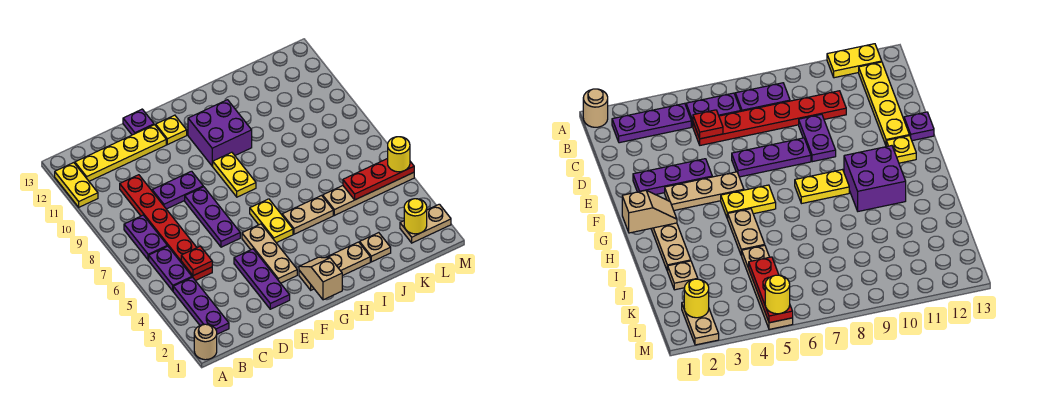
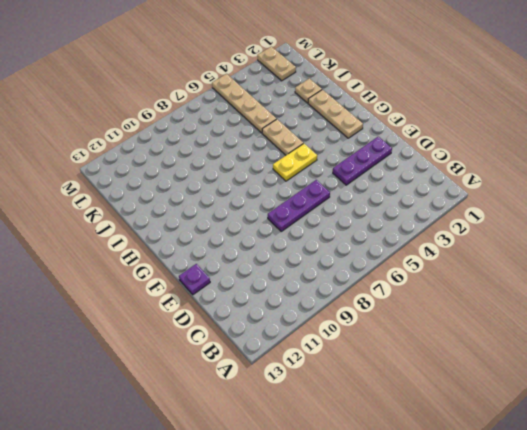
none -> tan round brick A1 level 1
none -> yellow plate A11:A12 level 1
none -> purple plate B2:B4 level 1

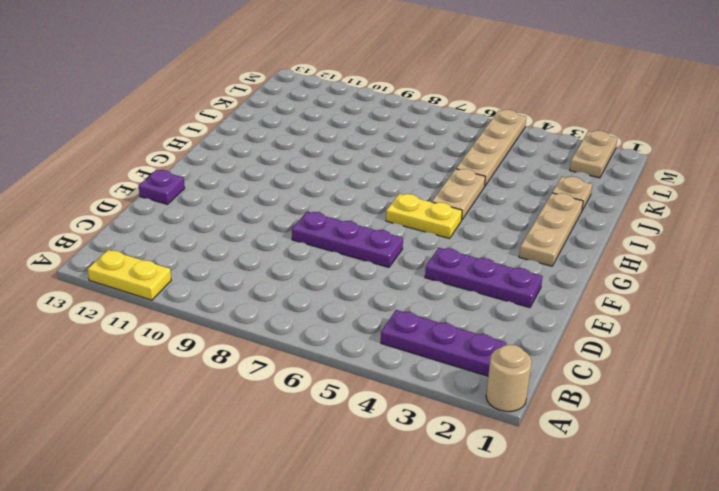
none -> purple plate B5:B6 level 1
none -> purple plate B7:B8 level 1
none -> yellow plate B12:E12 level 1

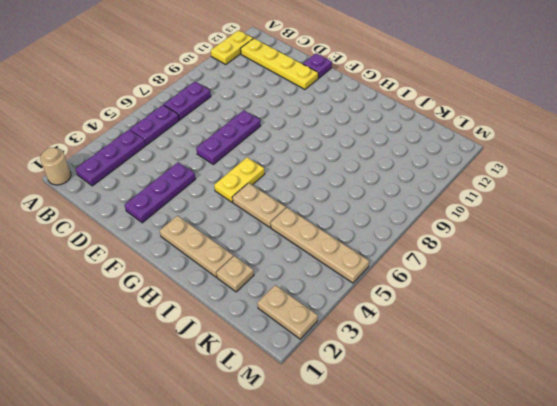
none -> red plate C5:C10 level 1
none -> purple plate D9:E9 level 1
none -> tan plate F3:F5 level 1

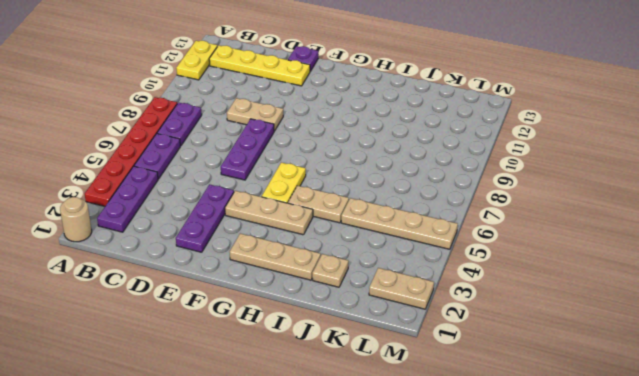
red plate A3:A8 level 1 -> red plate C5:C10 level 1
tan plate D9:E9 level 1 -> purple plate D9:E9 level 1
tan plate F4:H4 level 1 -> tan plate F3:F5 level 1
none -> yellow plate F12 level 1
none -> yellow plate G8:G9 level 1
none -> purple brick G10:H11 level 1

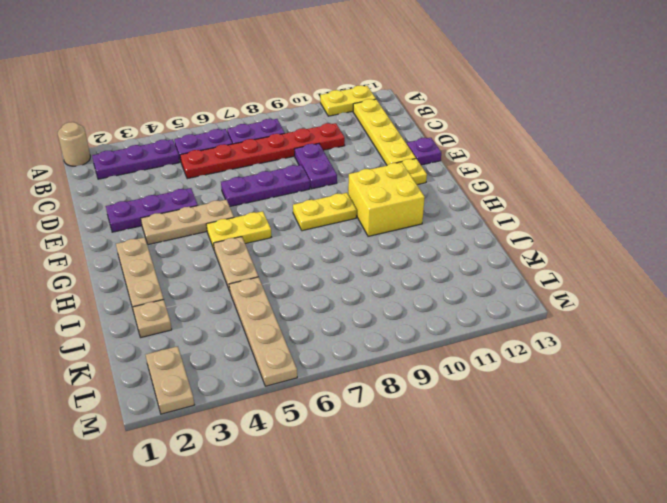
yellow brick G10:H11 level 1 -> purple brick G10:H11 level 1
none -> red plate C5 level 2
none -> tan slope G1:G2 level 2 top 1
none -> red plate K5:M5 level 2

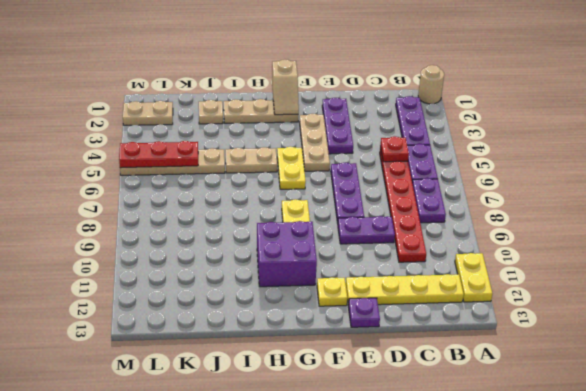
none -> yellow round brick L2 level 2
none -> yellow round brick M5 level 3

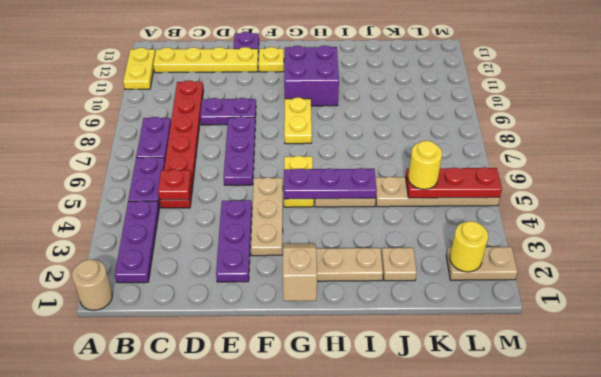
purple plate G5:I5 level 2 -> none
yellow round brick K5 level 3 -> yellow round brick M5 level 3

